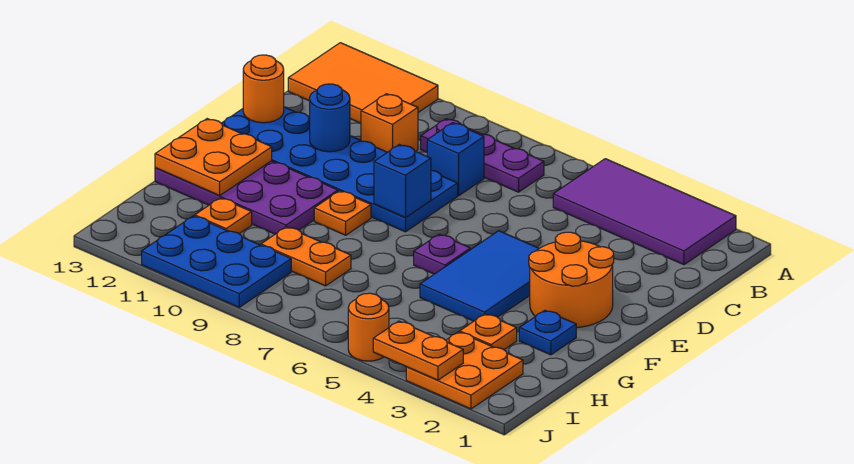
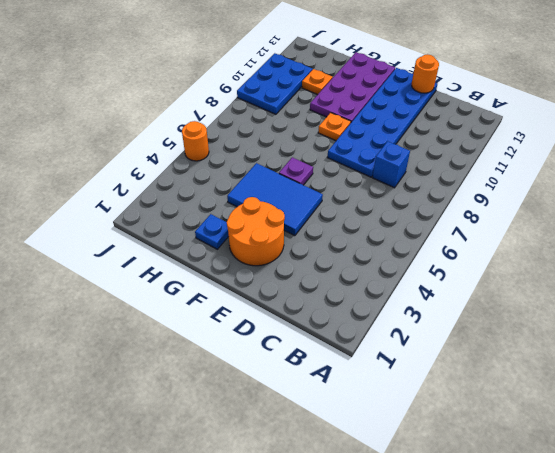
none -> purple tile A2:B5 level 1
none -> orange tile A11:B13 level 1
none -> purple plate B7:B9 level 1

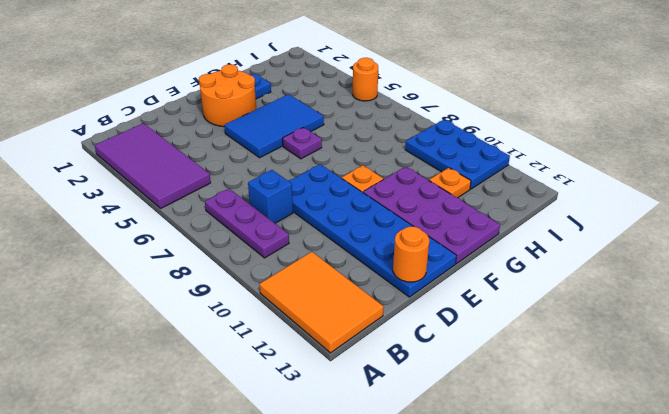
none -> orange brick C10 level 1
none -> orange plate H3 level 1
none -> orange plate H8:H9 level 1

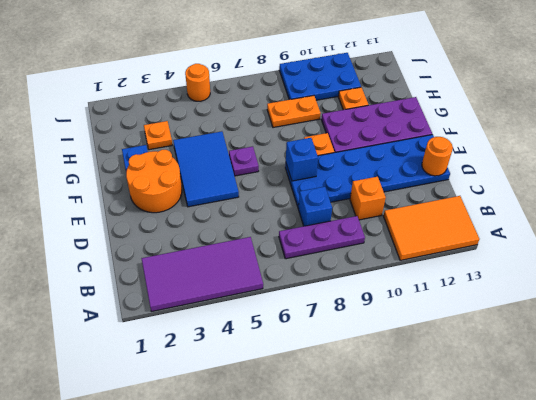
none -> orange plate I2:J3 level 1
none -> blue round brick D11 level 2
none -> orange plate F12:G13 level 2

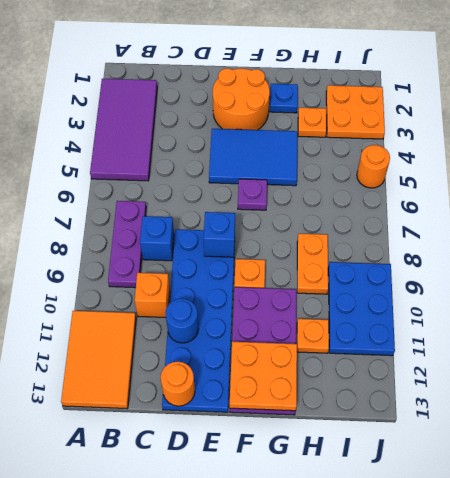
none -> orange plate J3:J4 level 2

